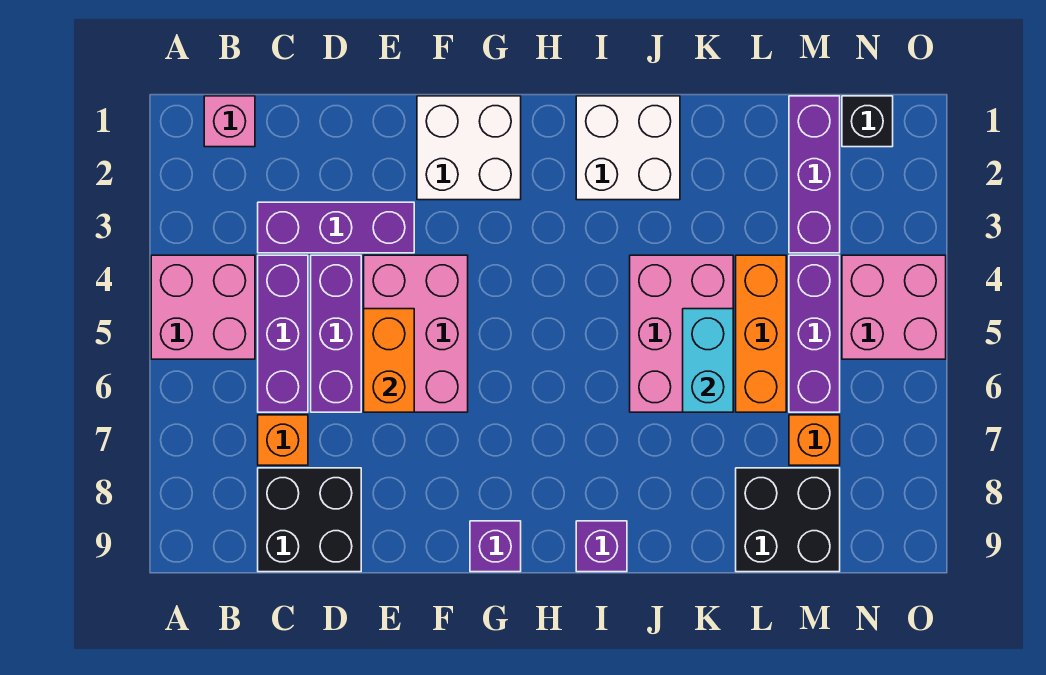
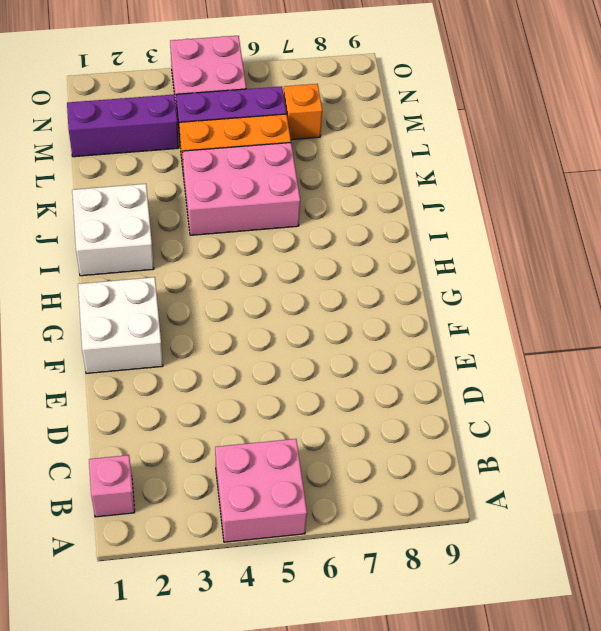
none -> purple brick C3:E3 level 1
none -> purple brick C4:C6 level 1
none -> orange brick C7 level 1

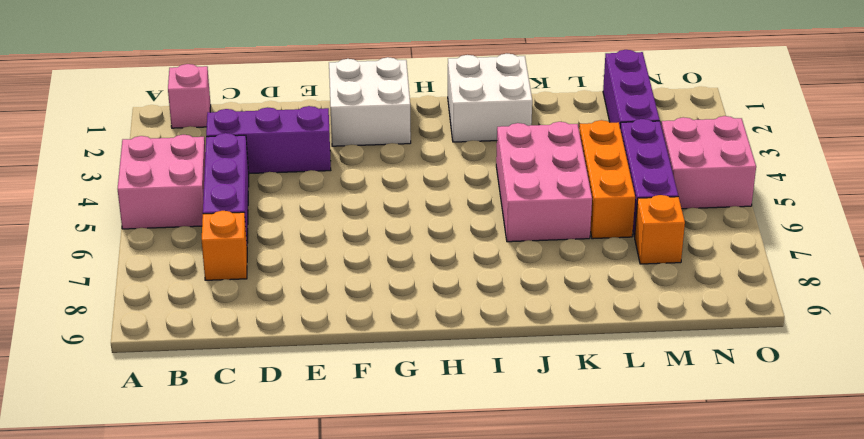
none -> black brick C8:D9 level 1
none -> purple brick D4:D6 level 1
none -> pink brick E4:F6 level 1

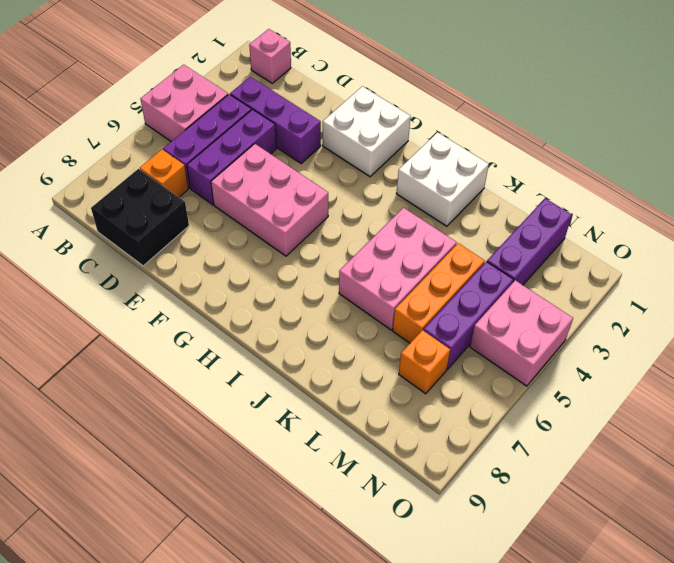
pink brick E5:G6 level 1 -> pink brick E4:F6 level 1
none -> purple brick G9 level 1
none -> purple brick I9 level 1
none -> black brick L8:M9 level 1

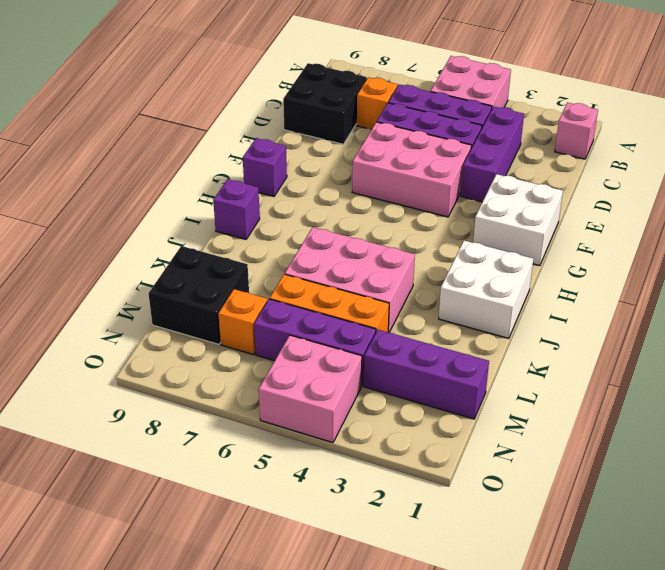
none -> black brick N1 level 1
none -> orange brick E5:E6 level 2
none -> cyan brick K5:K6 level 2

